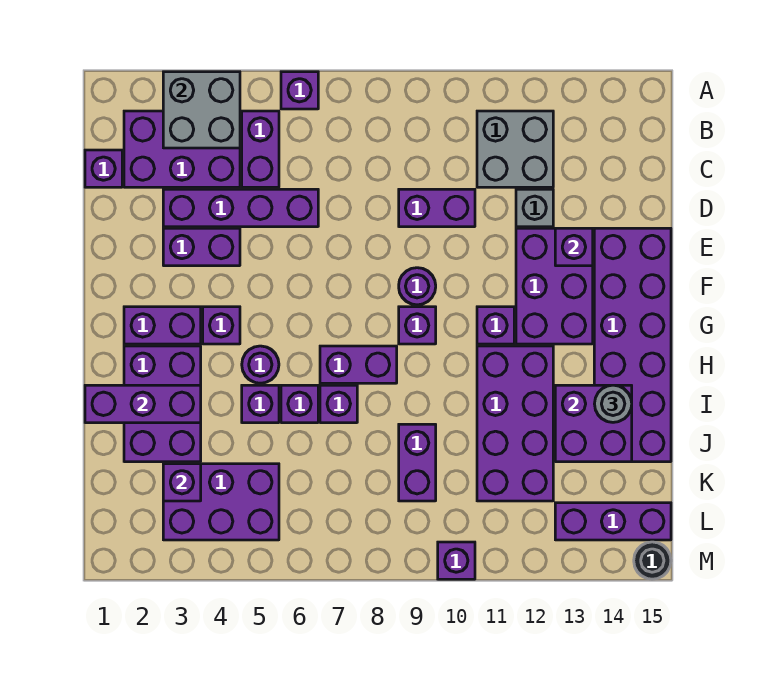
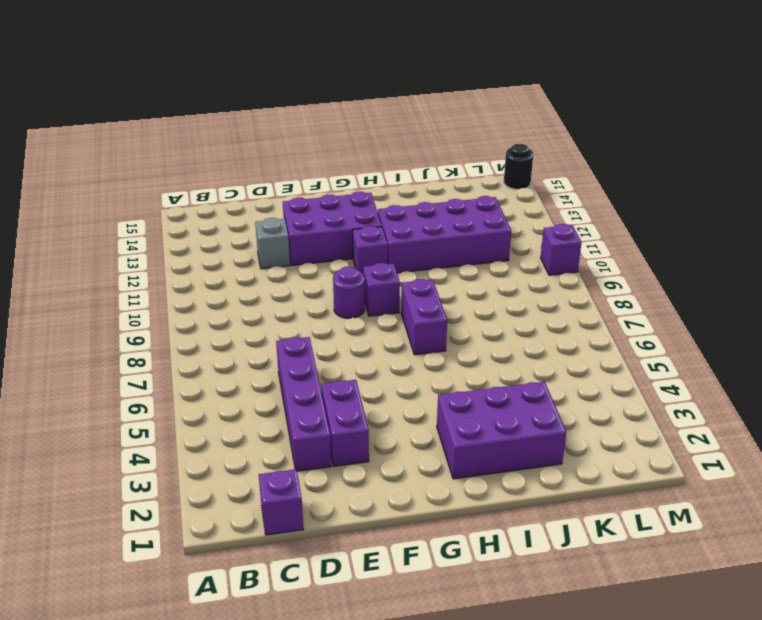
none -> purple brick A6 level 1
none -> purple brick B2:C4 level 1
none -> purple brick B5:C5 level 1
none -> grey brick B11:C12 level 1

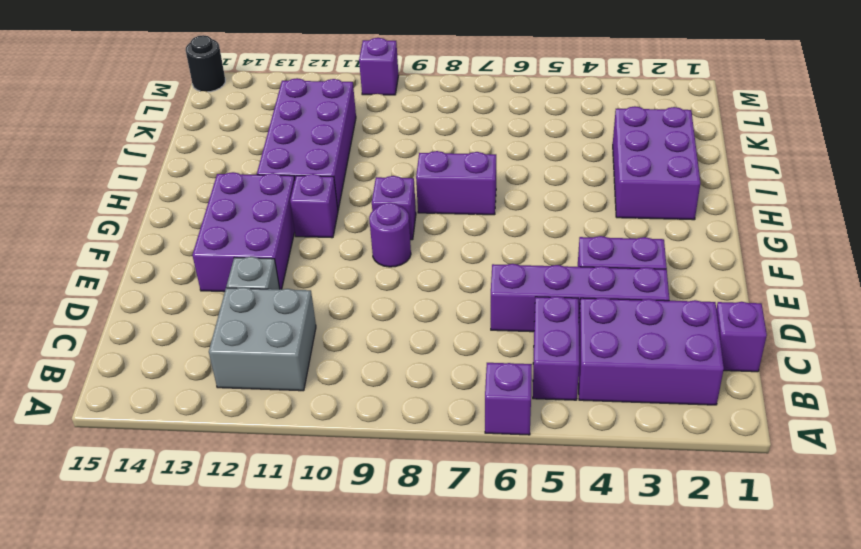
none -> purple brick D9:D10 level 1
none -> purple brick E14:J15 level 1
none -> purple brick G2:G3 level 1
none -> purple brick G4 level 1

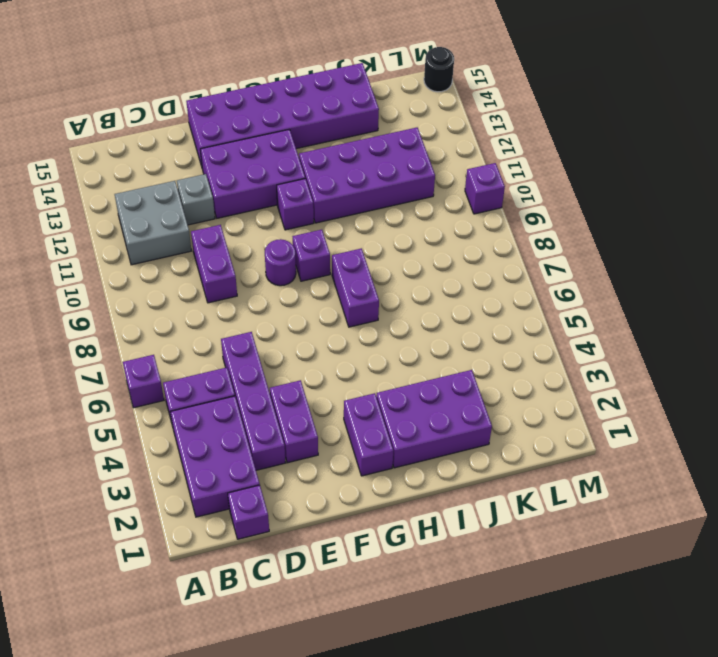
none -> purple brick G4 level 1
none -> purple round brick H5 level 1
none -> purple brick I5 level 1
none -> purple brick I6 level 1

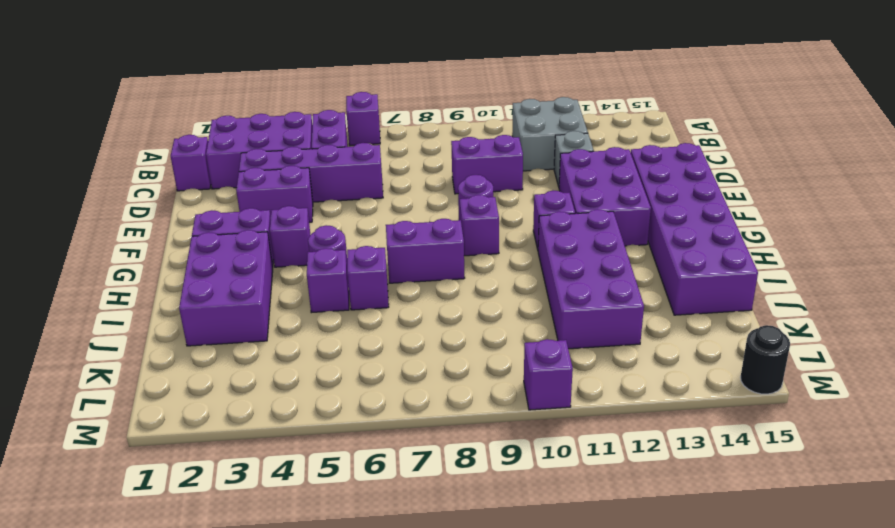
none -> purple brick I7 level 1
none -> purple brick J9:K9 level 1
none -> purple brick K3:L5 level 1
none -> purple brick L13:L15 level 1

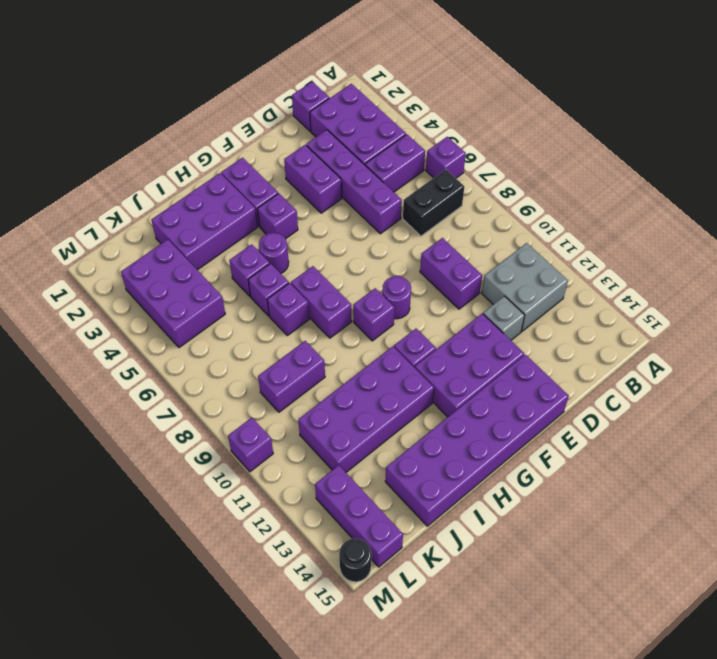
black brick B7:C7 level 1 -> none
none -> grey brick A3:B4 level 2
none -> purple brick E13 level 2
none -> purple brick I1:I3 level 2
none -> purple brick I13:J14 level 2

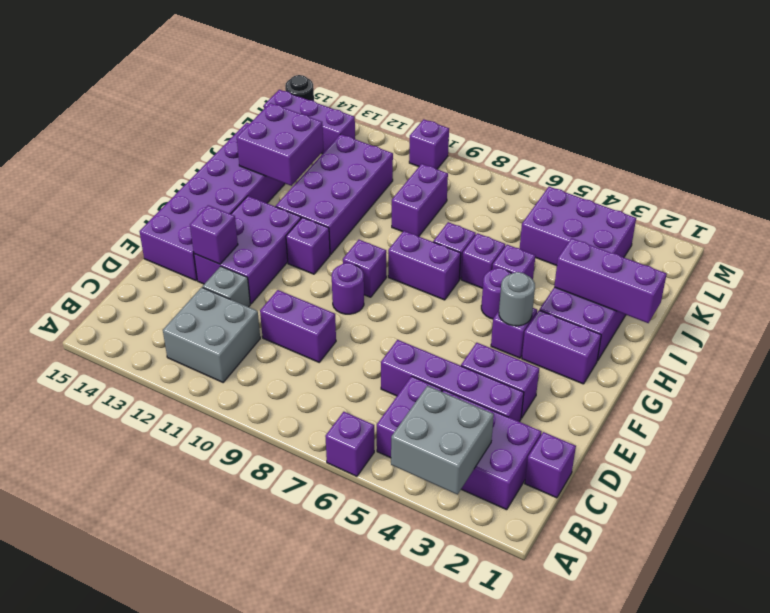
grey round brick G4 level 2 -> grey round brick I14 level 3
none -> purple brick K3 level 2

